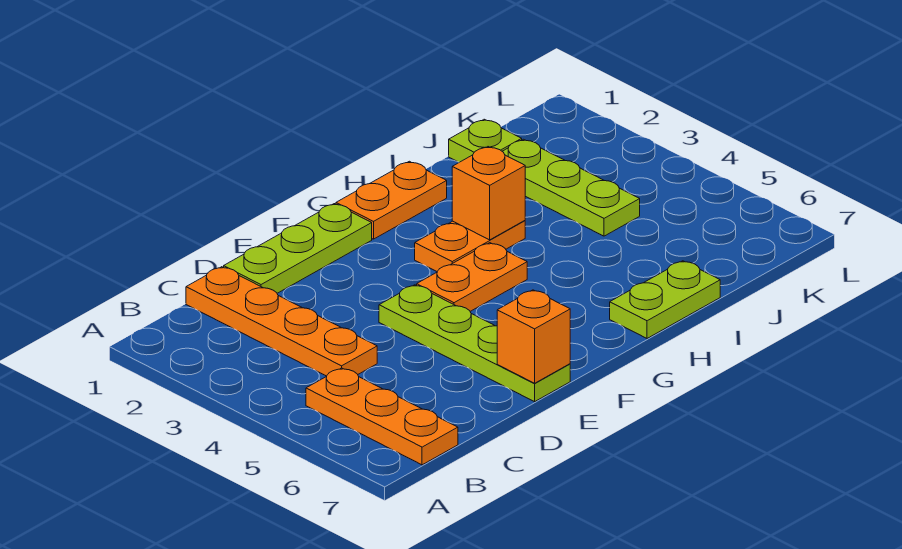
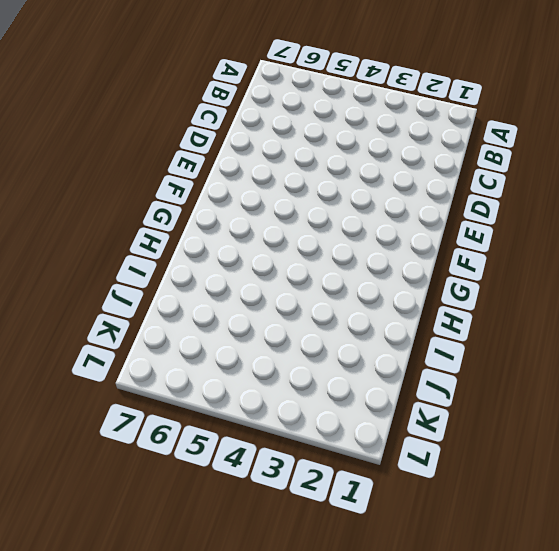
none -> orange plate B5:B7 level 1
none -> orange plate C1:C4 level 1
none -> lime plate D1:F1 level 1

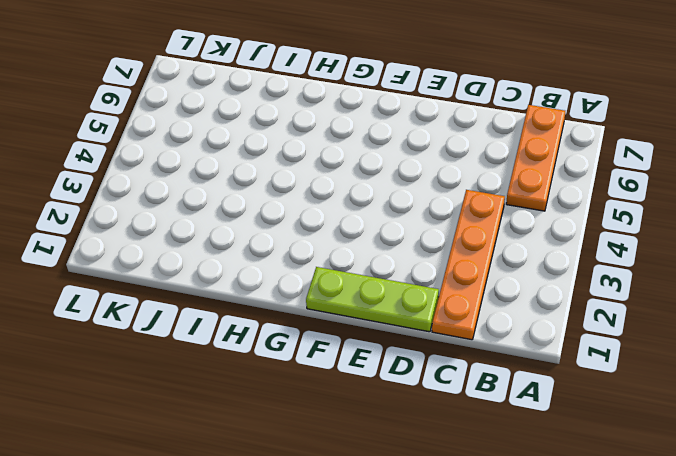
none -> lime plate E4:E7 level 1
none -> orange plate F4:G4 level 1
none -> orange plate G1:H1 level 1

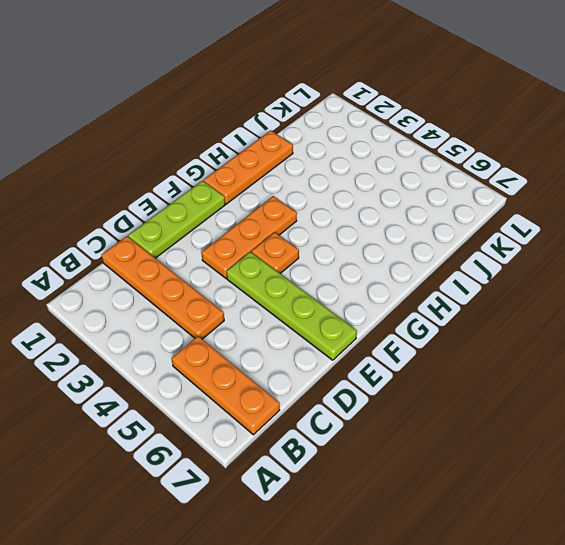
orange plate E3:G3 level 1 -> orange plate G3:H3 level 1
orange plate F4 level 1 -> orange plate F4:G4 level 1
orange plate G1:I1 level 1 -> orange plate G1:H1 level 1
none -> lime plate H7:I7 level 1
none -> lime plate J1 level 1
none -> lime plate J2:J4 level 1

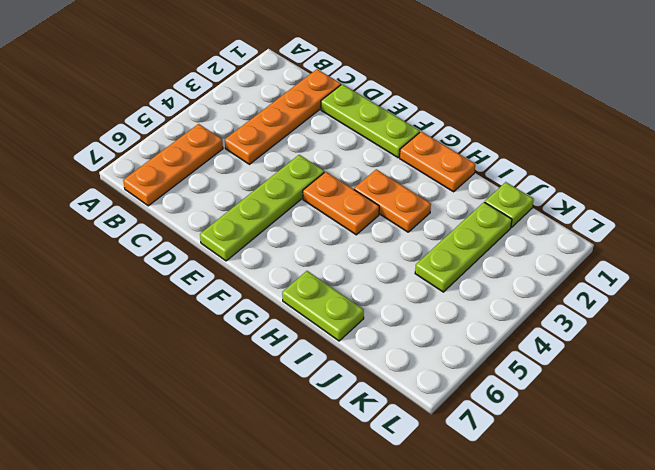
none -> orange brick E7 level 2
none -> orange brick H3 level 2

